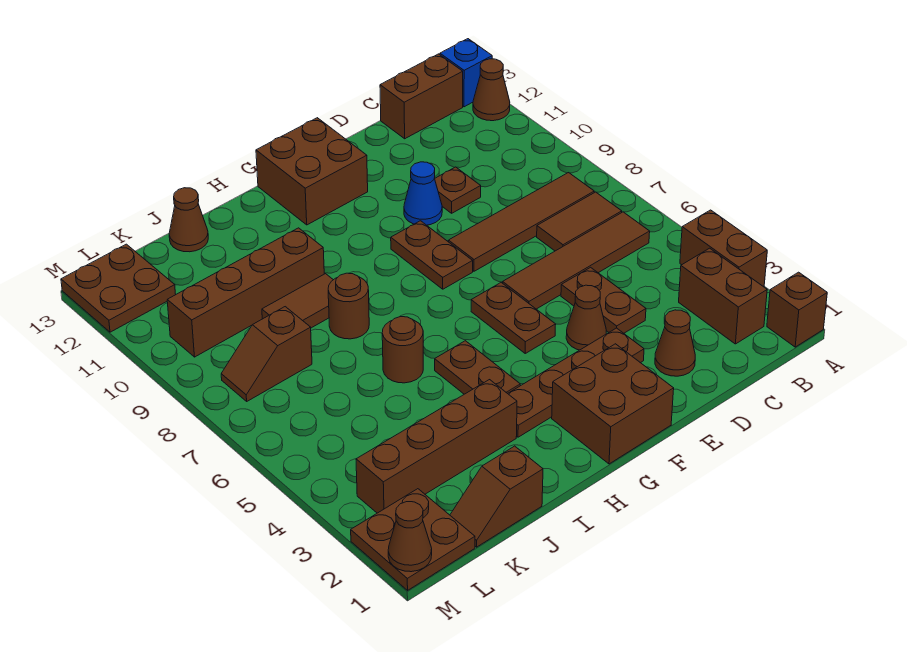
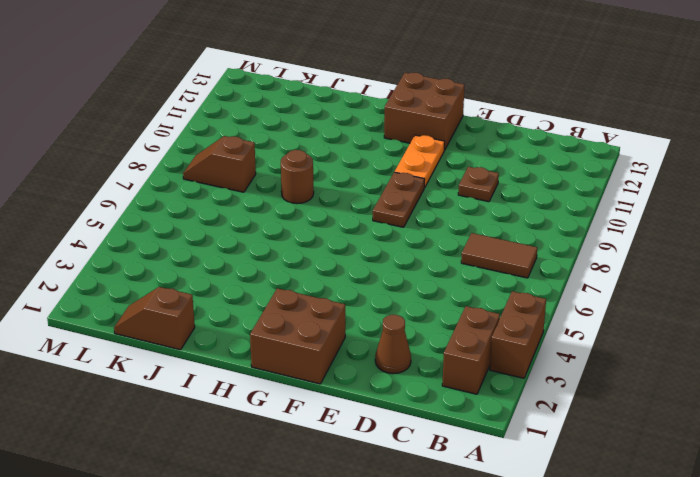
orange plate F10:F11 level 1 -> none
none -> brown brick A1 level 1
none -> brown cone A12 level 1
none -> blue brick A13 level 1
none -> brown tile B6:E6 level 1

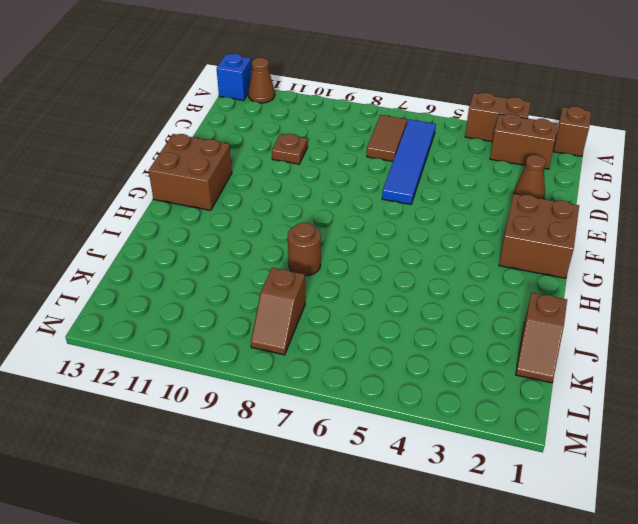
blue tile B6:E6 level 1 -> brown tile B6:E6 level 1
none -> brown tile B8:E8 level 1
none -> brown brick B13:C13 level 1
none -> brown plate D4:D5 level 1
none -> brown plate E3:H3 level 1

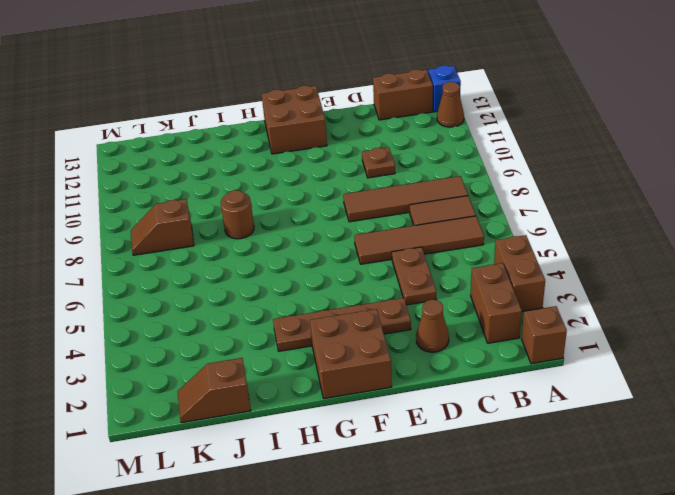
none -> brown cone E4 level 1
none -> blue cone E10 level 1
none -> brown plate F5:F6 level 1
none -> brown plate F8:F9 level 1

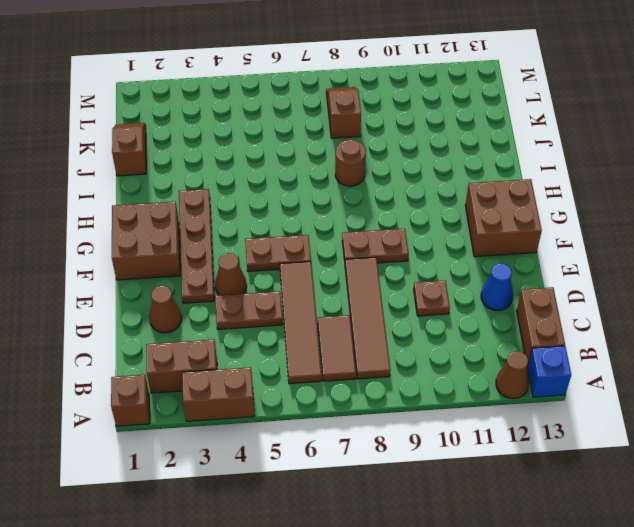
blue cone D12 level 1 -> blue cone E10 level 1
none -> brown plate H4:H5 level 1
none -> brown brick I3:L3 level 1
none -> brown round brick I6 level 1
none -> brown tile I9:J9 level 1

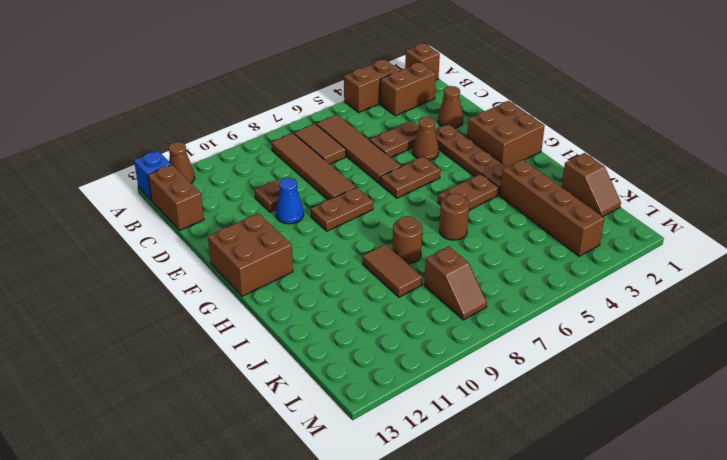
none -> brown brick I10:L10 level 1
none -> brown cone J13 level 1
none -> brown plate L1:M2 level 1
none -> brown plate L12:M13 level 1

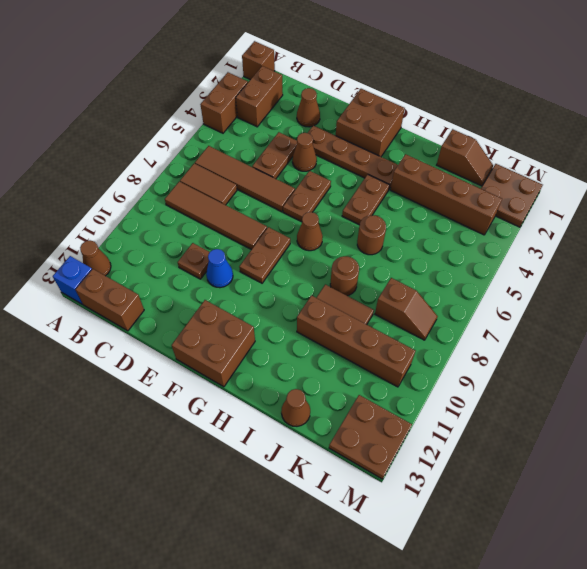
brown cone G7 level 1 -> brown cone M1 level 2

